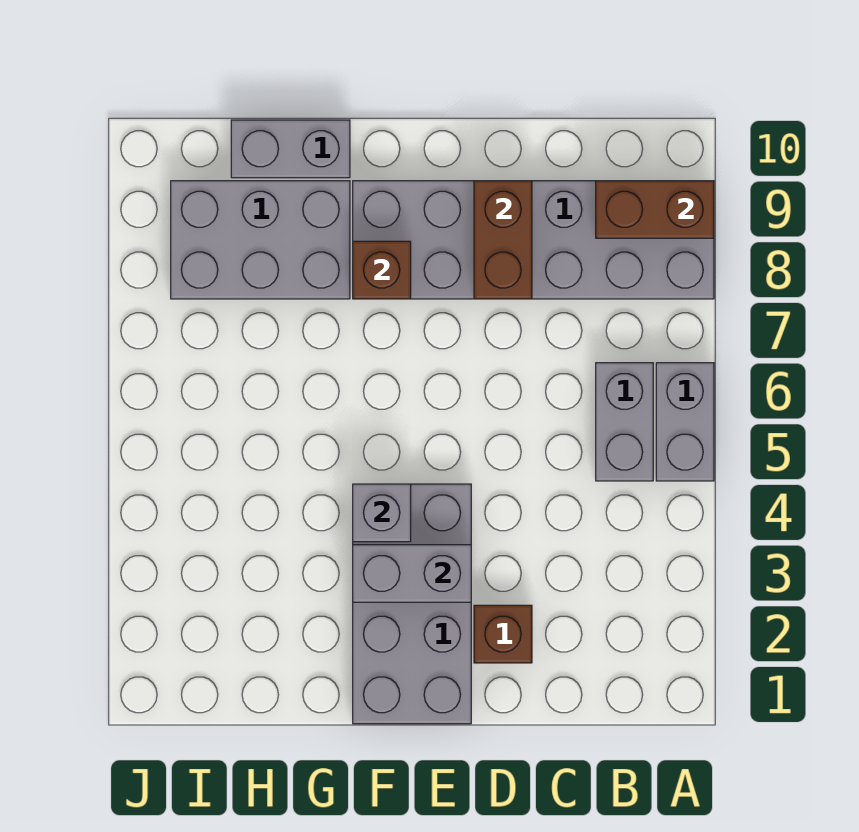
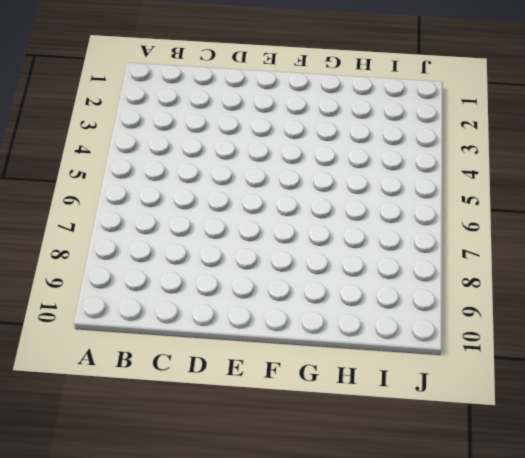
none -> grey brick A5:A6 level 1
none -> grey brick A8:F9 level 1
none -> grey brick B5:B6 level 1

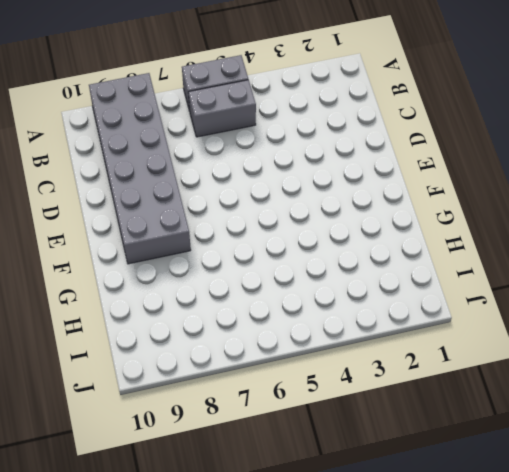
none -> brown brick D2 level 1
none -> grey brick E1:F4 level 1
none -> grey brick G8:I9 level 1

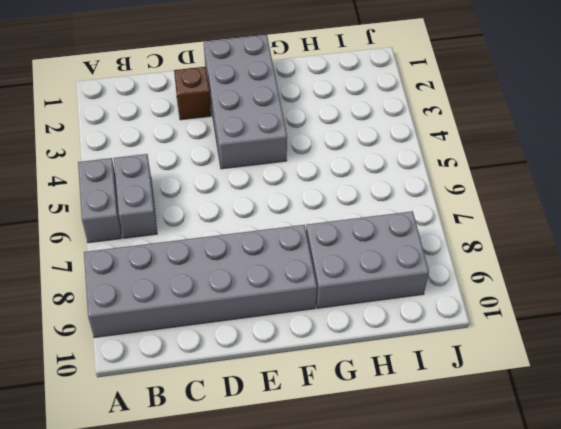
none -> grey brick G10:H10 level 1
none -> brown brick A9:B9 level 2
none -> brown brick D8:D9 level 2

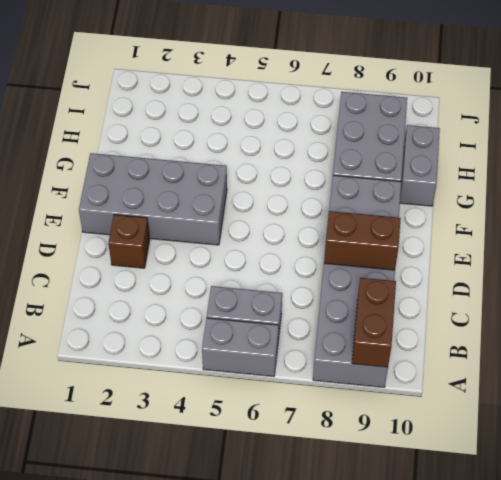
none -> grey brick E3:F3 level 2
none -> grey brick F4 level 2
none -> brown brick F8 level 2

